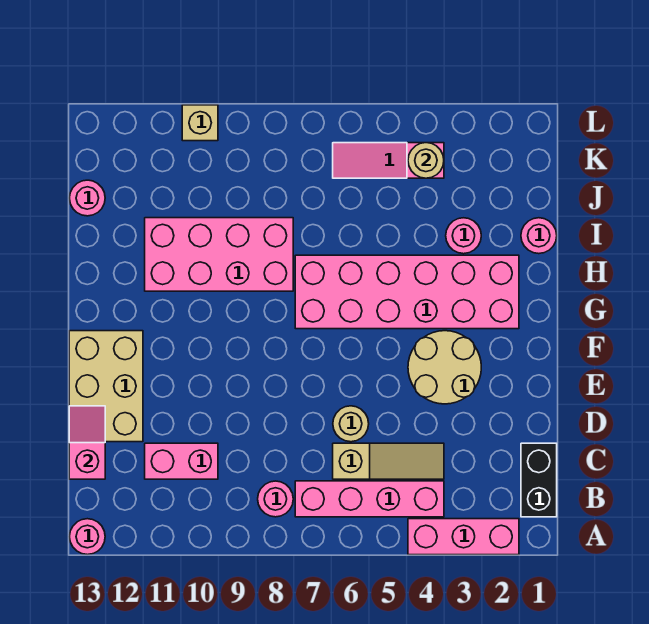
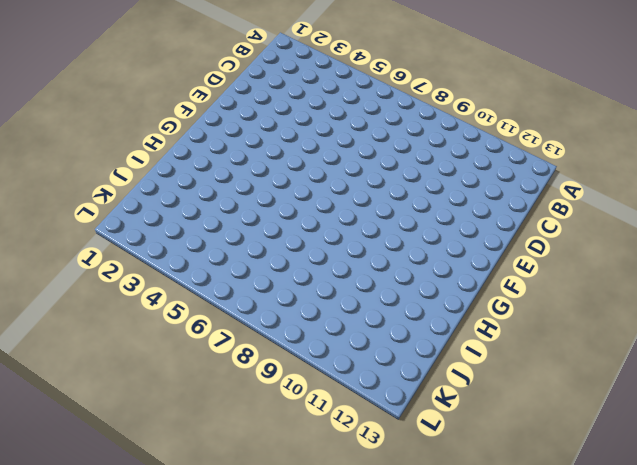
none -> pink brick A2:A4 level 1
none -> pink round brick A13 level 1
none -> black brick B1:C1 level 1

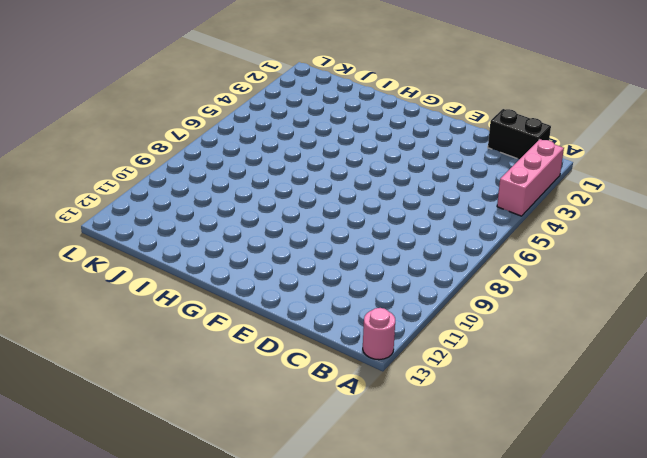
none -> pink brick B4:B7 level 1
none -> pink round brick B8 level 1
none -> tan slope C4:C6 level 1 top 6

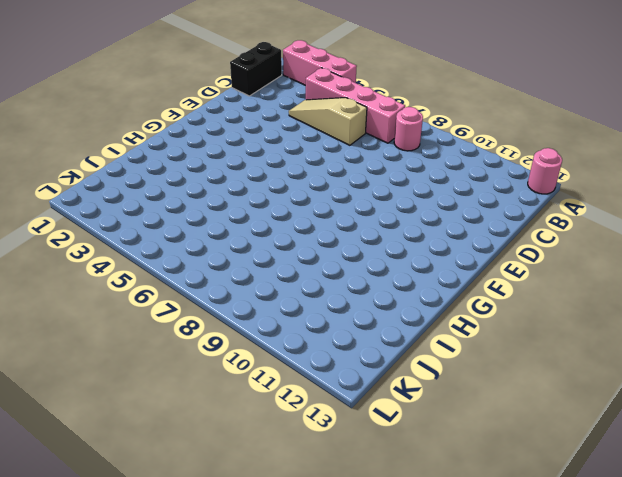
none -> pink brick C10:C11 level 1
none -> tan round brick D6 level 1
none -> tan brick D12:F13 level 1

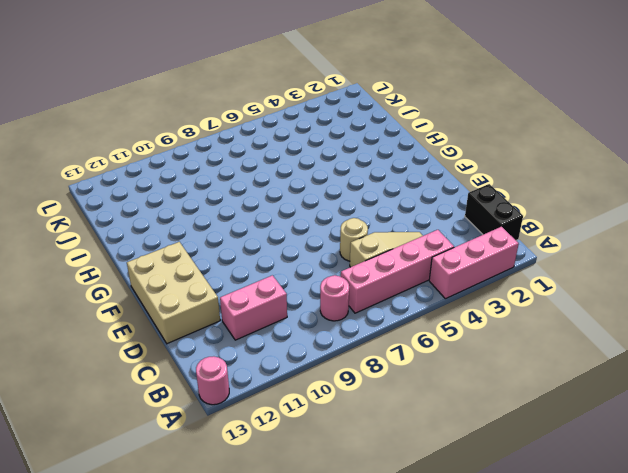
none -> tan round brick E3:F4 level 1
none -> pink brick G2:H7 level 1
none -> pink brick H8:I11 level 1

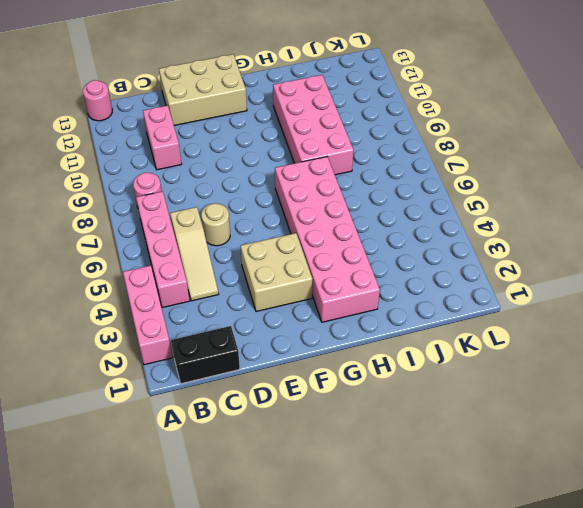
tan brick E3:F4 level 1 -> tan round brick E3:F4 level 1
none -> pink round brick I1 level 1
none -> pink round brick I3 level 1
none -> pink round brick J13 level 1

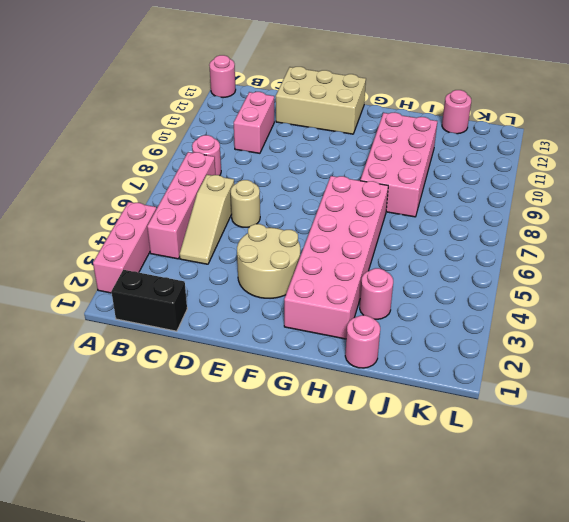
none -> pink slope K4:K6 level 1 top 4
none -> tan brick L10 level 1
none -> pink slope C13:D13 level 2 top C

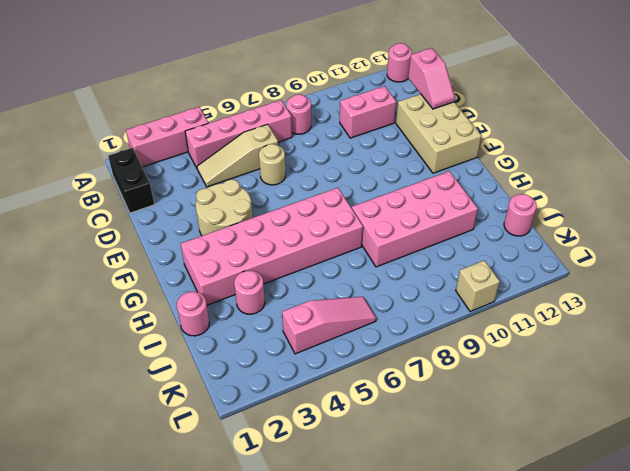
none -> tan round brick K4 level 2

